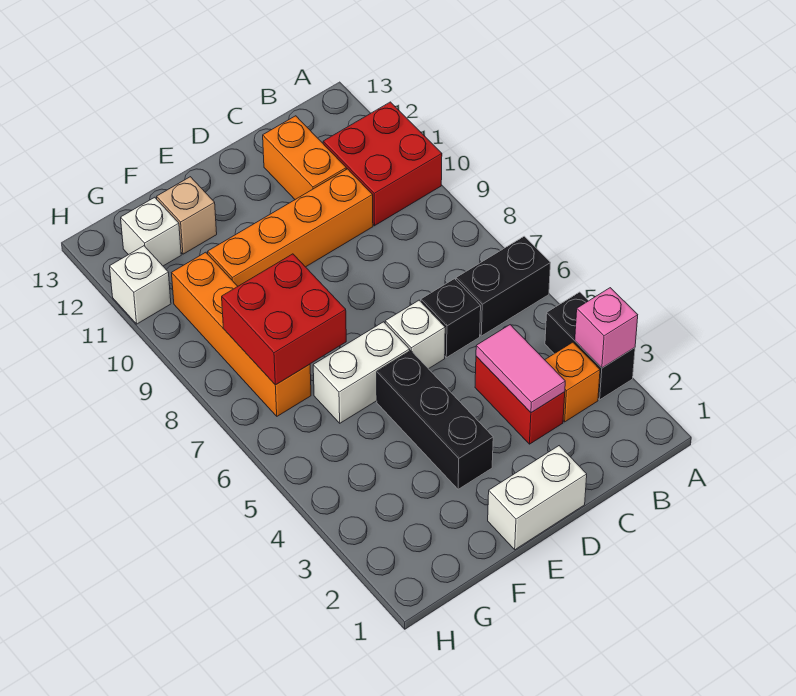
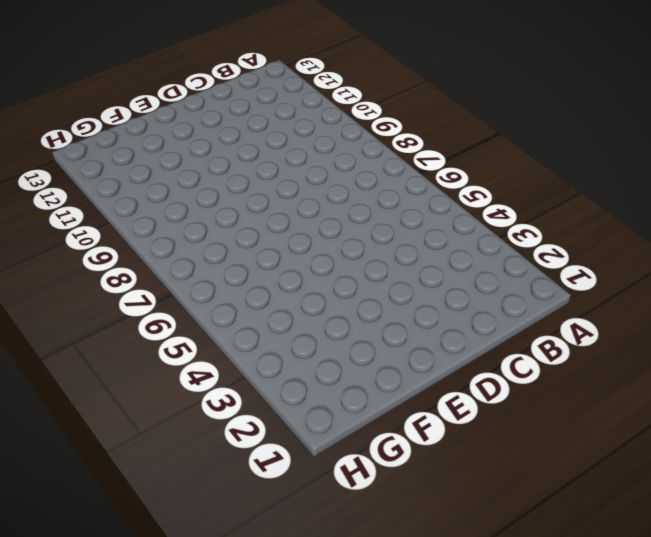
none -> black brick A3:A4 level 1
none -> black brick A6:B6 level 1
none -> red brick A10:B11 level 1

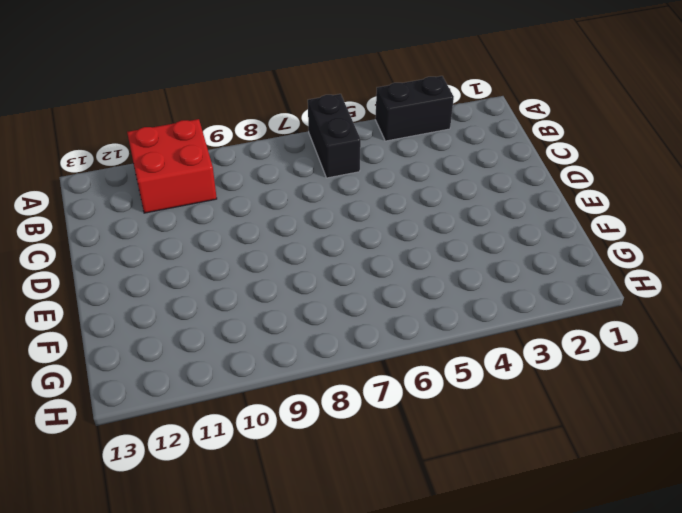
none -> orange brick B3 level 1
none -> red brick C3:C4 level 1
none -> black brick C6 level 1

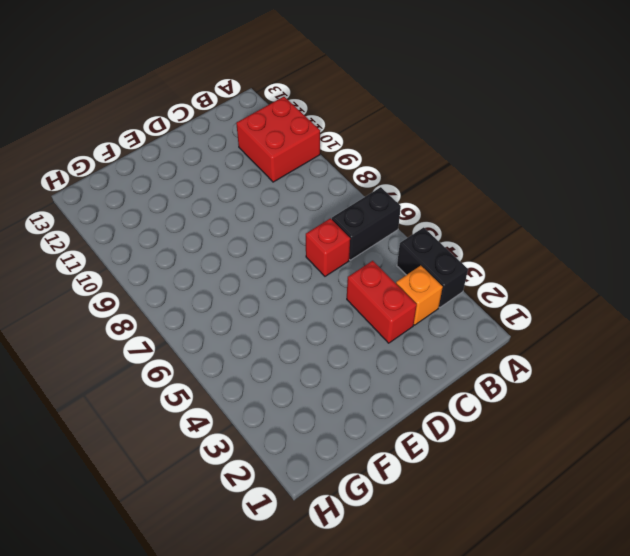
red brick C6 level 1 -> black brick C6 level 1
none -> orange brick C10:F10 level 1
none -> orange brick C11:C12 level 1
none -> white brick D1:E1 level 1

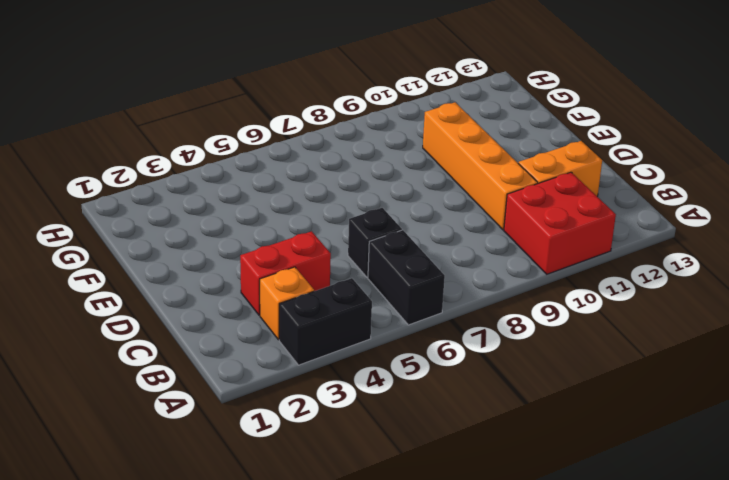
none -> white brick D1:E1 level 1
none -> white brick D6 level 1
none -> black brick E3:E5 level 1

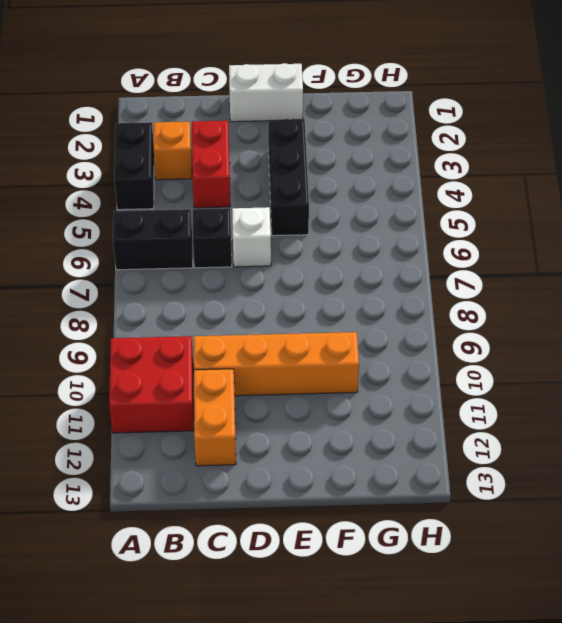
none -> white brick E6:F6 level 1
none -> tan brick F12 level 1
none -> orange brick G7:G10 level 1

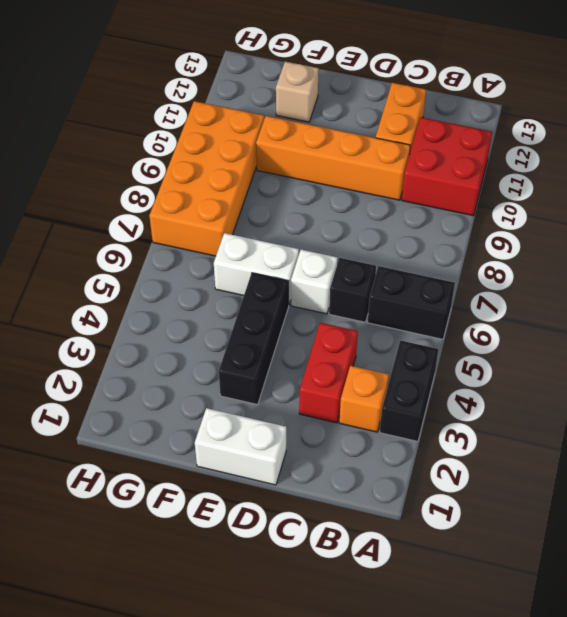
orange brick G7:H10 level 1 -> orange brick G7:G10 level 1
none -> white brick G12 level 1
none -> white brick H11 level 1
none -> pink brick A3 level 2

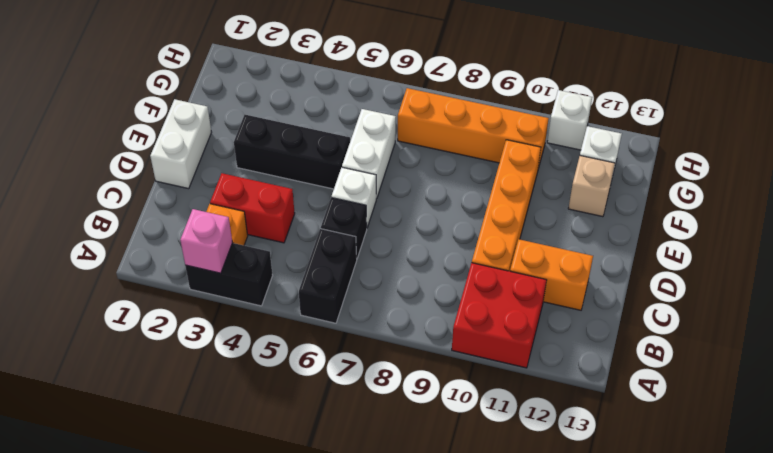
none -> pink tile C3:C4 level 2
none -> red brick F7:G8 level 2

